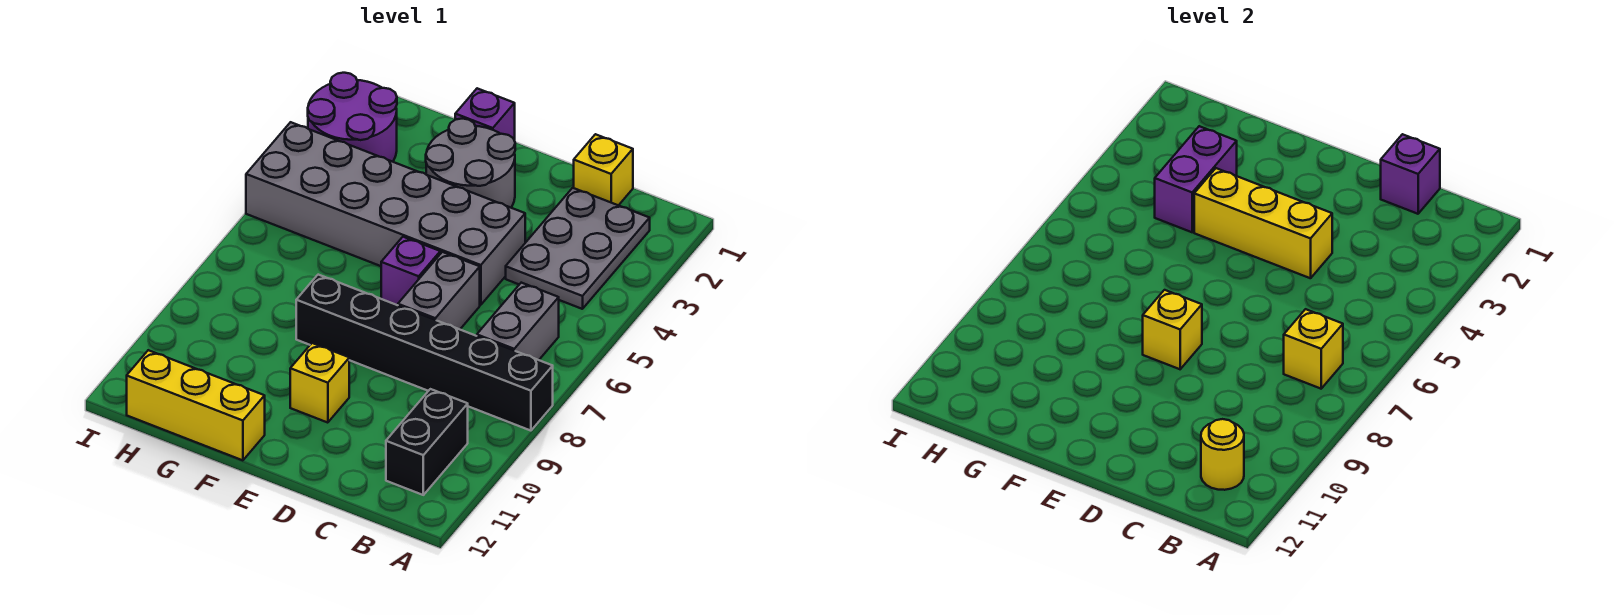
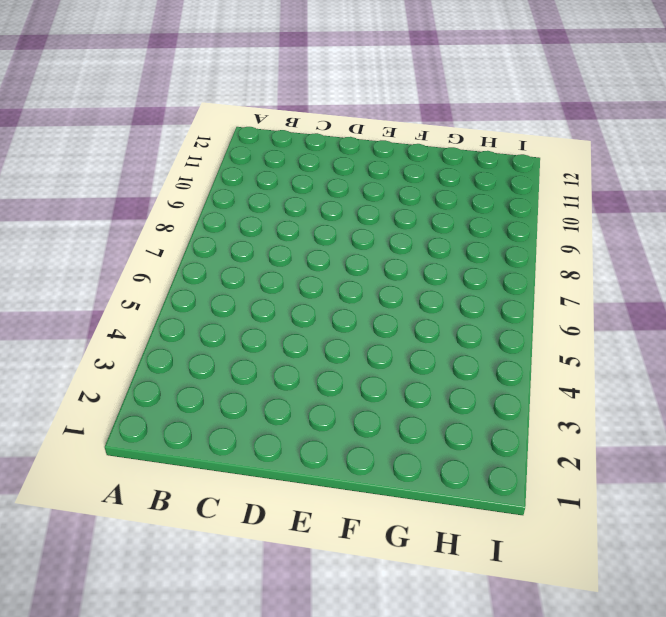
none -> black brick A8:F8 level 1
none -> grey plate B2:C4 level 1
none -> grey brick B6:B7 level 1

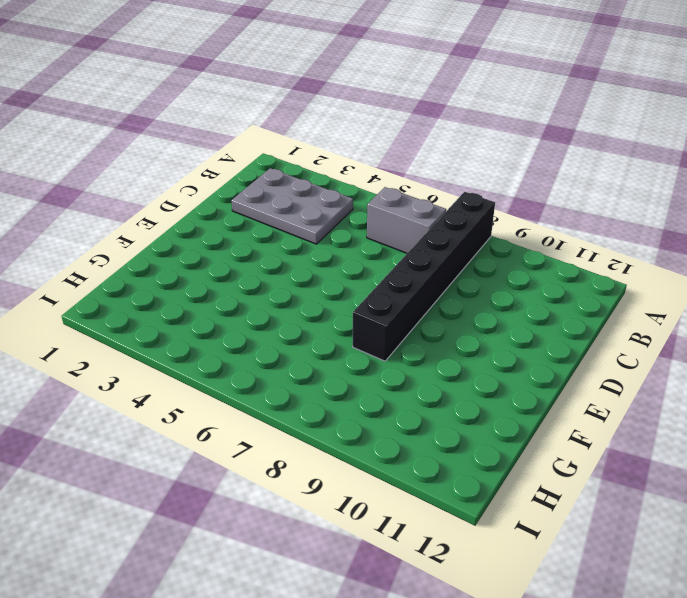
none -> black brick B10:B11 level 1
none -> yellow brick C1 level 1
none -> grey brick D4:I5 level 1

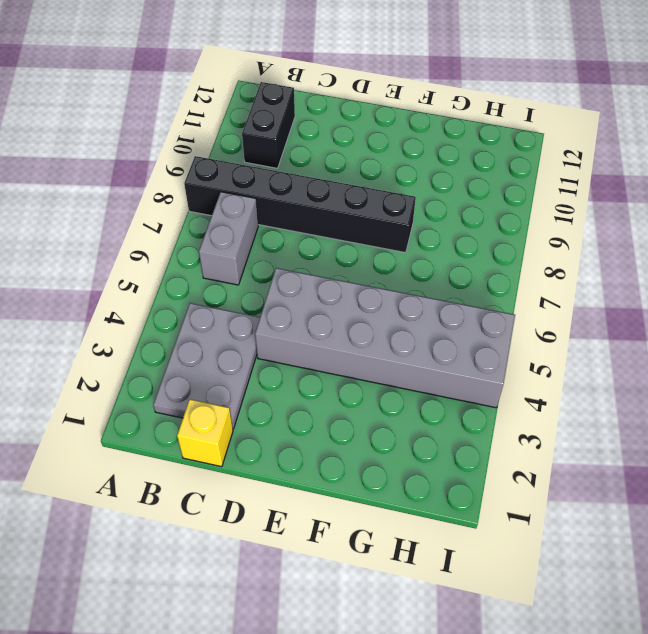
none -> grey brick D6:D7 level 1
none -> grey round brick E2:F3 level 1
none -> purple brick E6 level 1

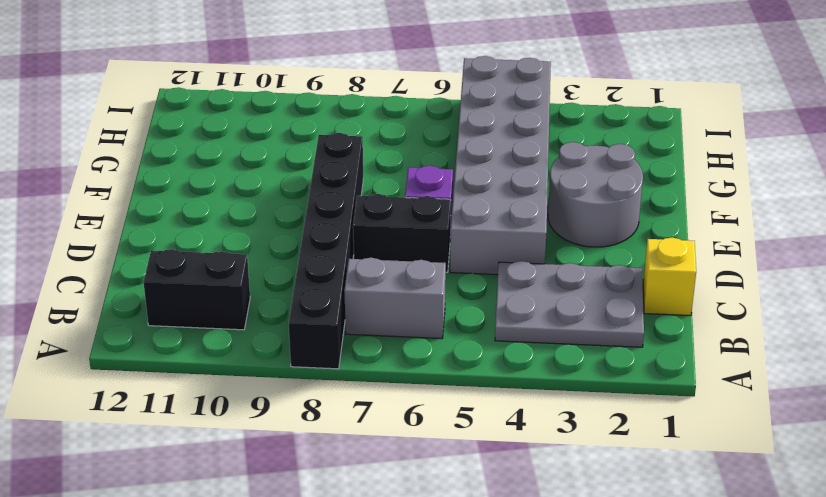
black brick D6:D7 level 1 -> grey brick D6:D7 level 1
none -> yellow brick E10 level 1
none -> purple brick F1 level 1
none -> yellow brick F12:H12 level 1

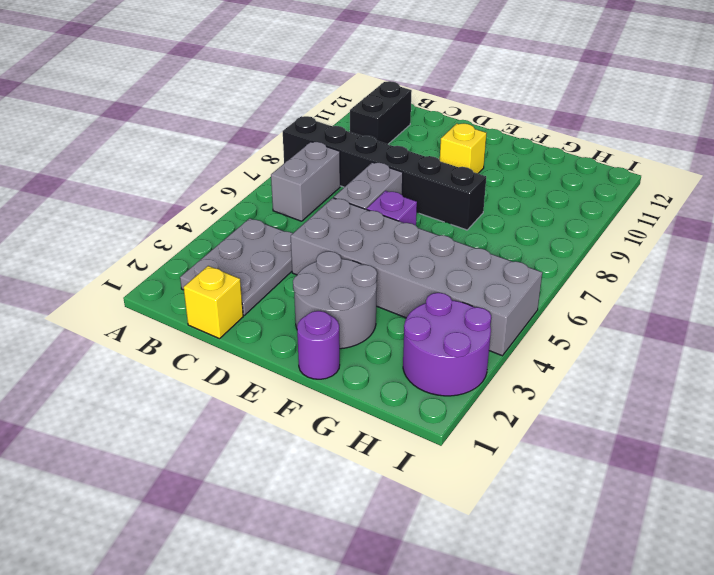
purple round brick F1 level 1 -> purple brick F1 level 1
none -> yellow brick F12:H12 level 1
none -> yellow brick B7 level 2
none -> yellow round brick B11 level 2

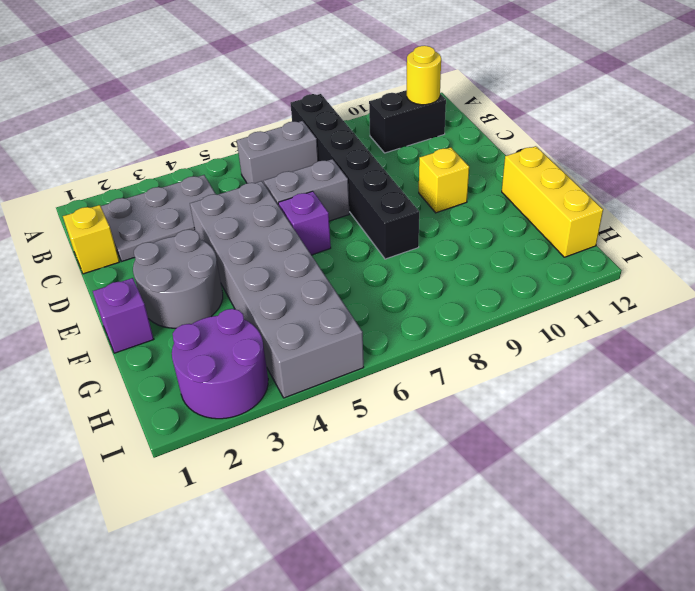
none -> yellow brick B7 level 2
none -> purple brick C1 level 2
none -> yellow brick D4:F4 level 2

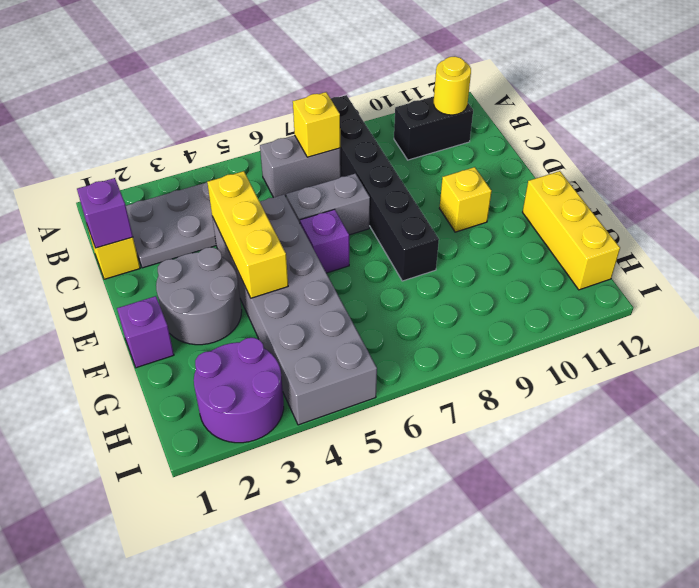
none -> yellow brick E8 level 2
none -> purple brick G3:G4 level 2

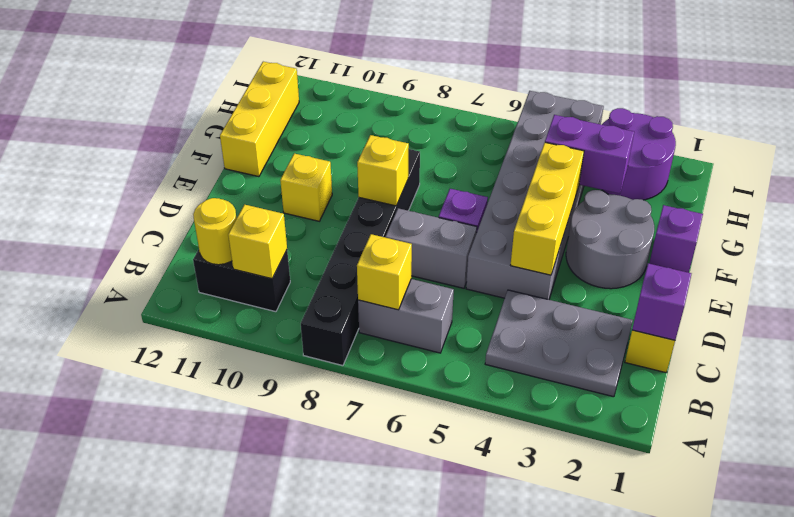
yellow brick B10 level 2 -> none

